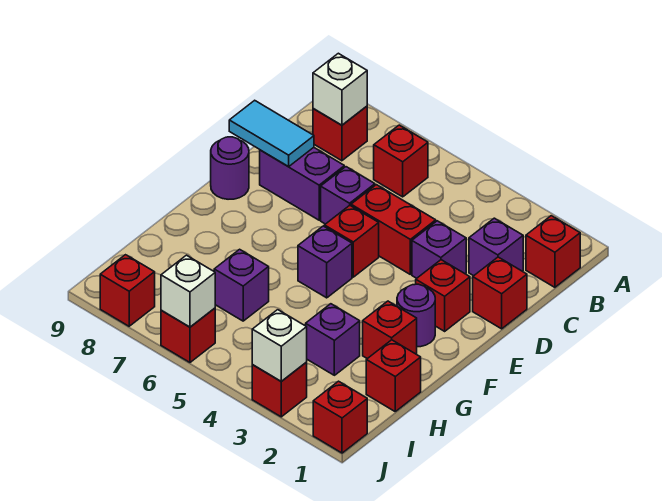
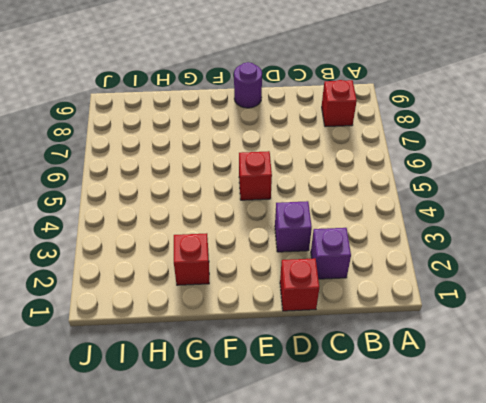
none -> red brick B1 level 1
none -> red brick B6 level 1
none -> red brick D4:D5 level 1

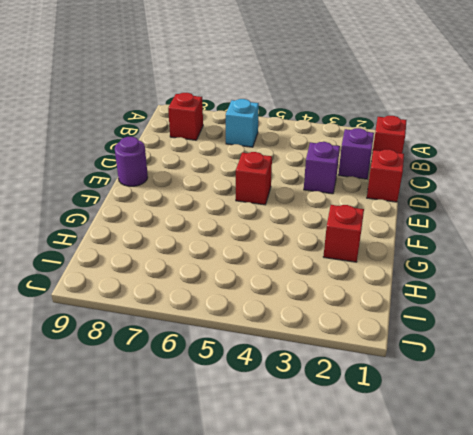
cyan brick B6 level 1 -> red brick B6 level 1
none -> red brick D4:D5 level 1
none -> purple brick D6 level 1
none -> purple brick D7:D8 level 1

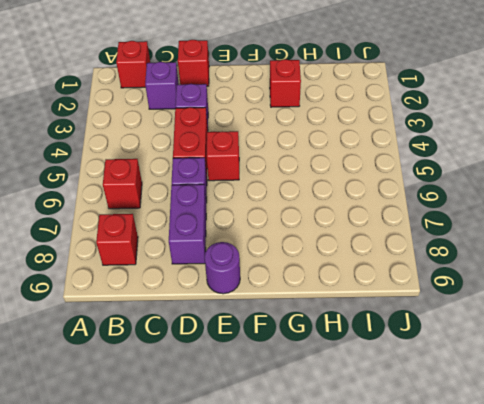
none -> red brick E2 level 1
none -> purple round brick F2 level 1
none -> purple brick F5 level 1

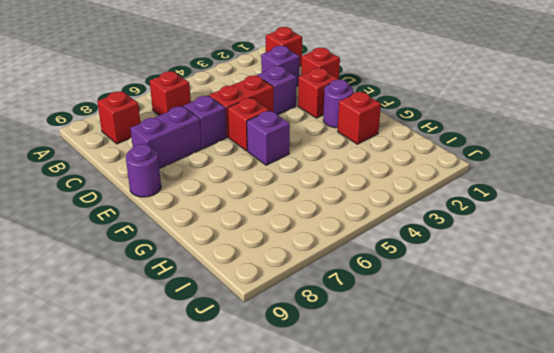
none -> red brick H1 level 1
none -> purple brick H3 level 1
none -> purple brick H6 level 1

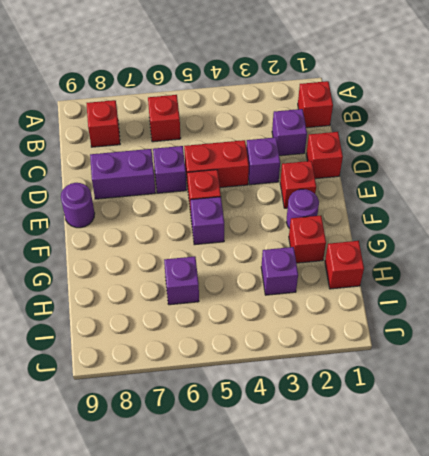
none -> red brick J1 level 1
none -> red brick J3 level 1
none -> red brick J6 level 1

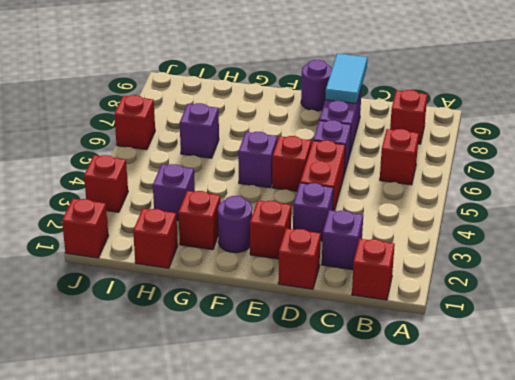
none -> red brick J8 level 1
none -> white brick B8 level 2
none -> white brick J3 level 2

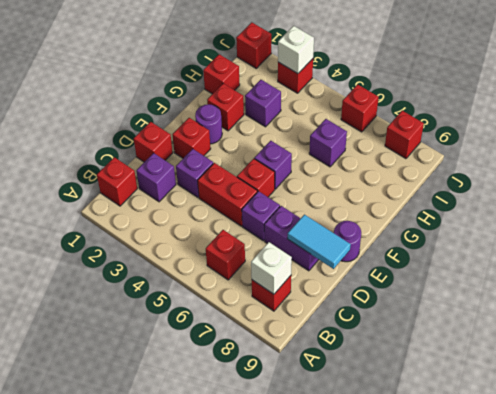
none -> white brick J6 level 2

